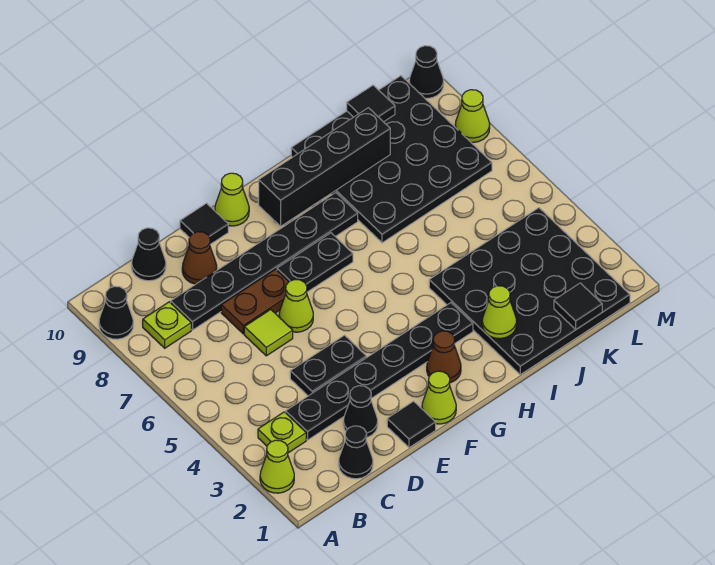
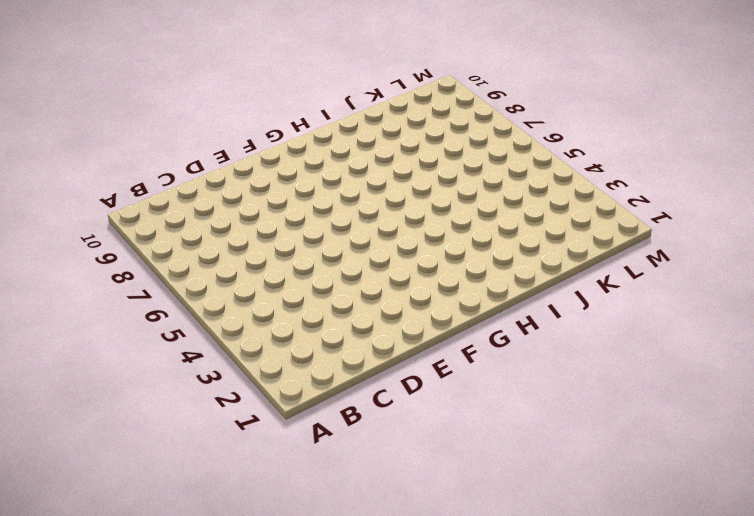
none -> lime cone A2 level 1
none -> black cone A9 level 1
none -> lime plate B3 level 1

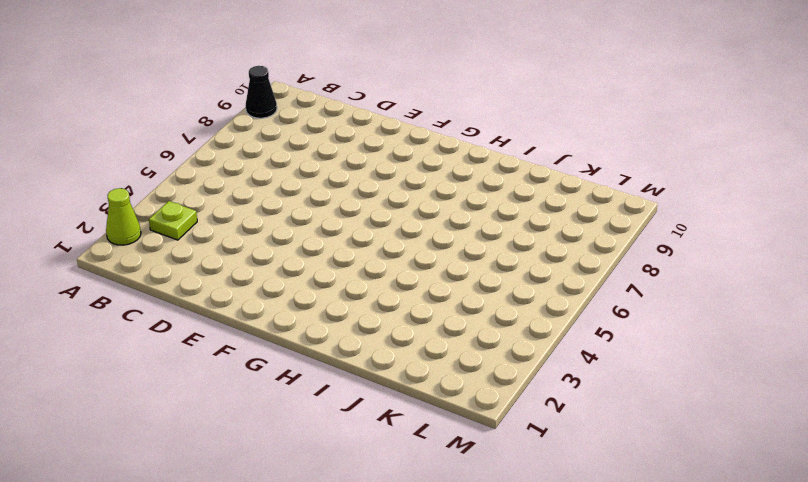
none -> lime plate B8 level 1
none -> black cone C1 level 1
none -> black plate C3:H3 level 1

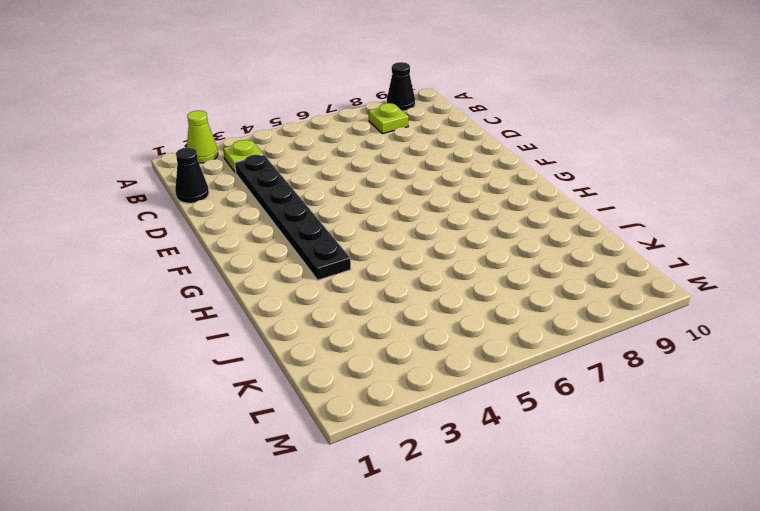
none -> black plate C8:H8 level 1
none -> black cone C10 level 1
none -> black cone D2 level 1

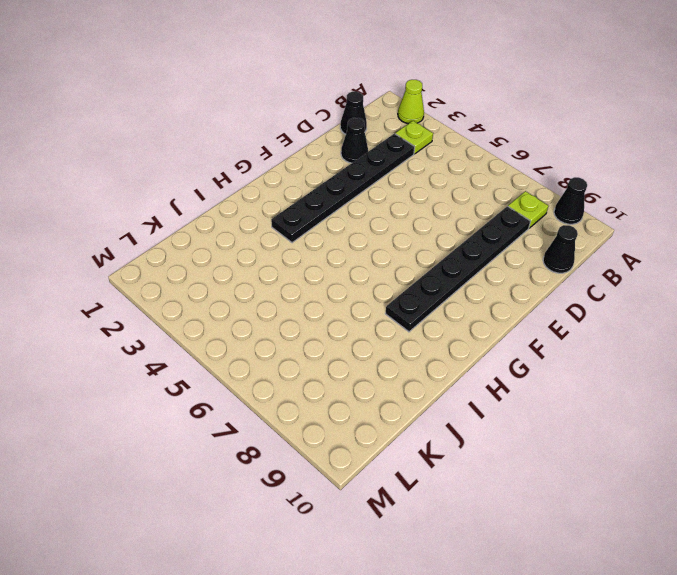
none -> black plate D4:E4 level 1
none -> lime tile D6 level 1
none -> brown plate D7:E7 level 1

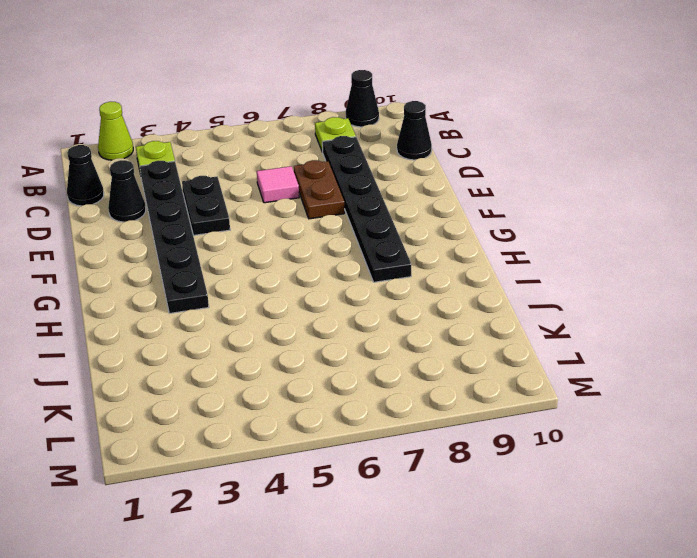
pink tile D6 level 1 -> lime tile D6 level 1
none -> brown cone D9 level 1
none -> black tile E1 level 1
none -> lime cone E6 level 1

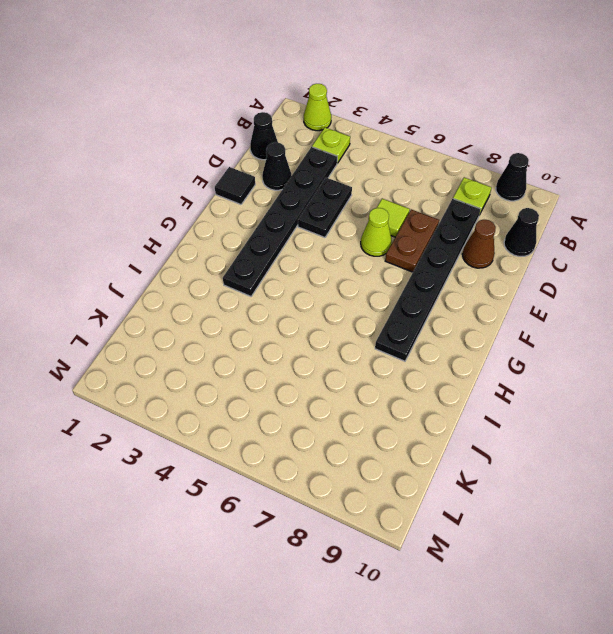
none -> black tile E10 level 1
none -> lime cone F1 level 1
none -> black plate F7:G7 level 1

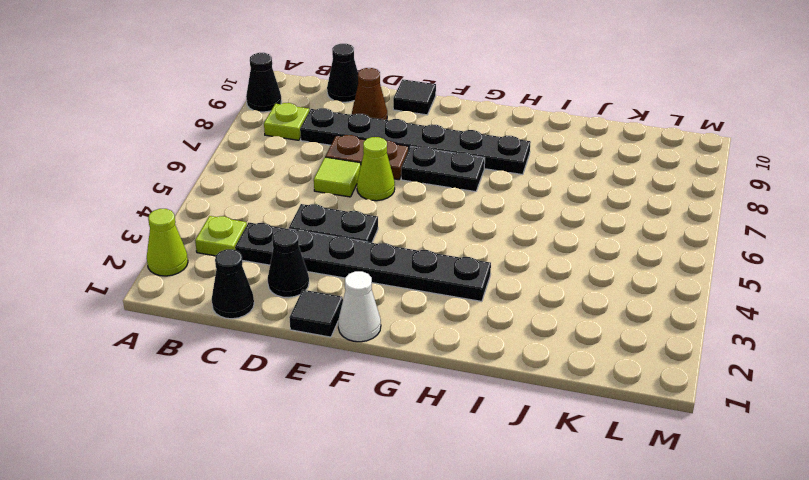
white cone F1 level 1 -> lime cone F1 level 1
none -> lime cone F10 level 1
none -> brown cone G2 level 1
none -> black plate I1:L4 level 1

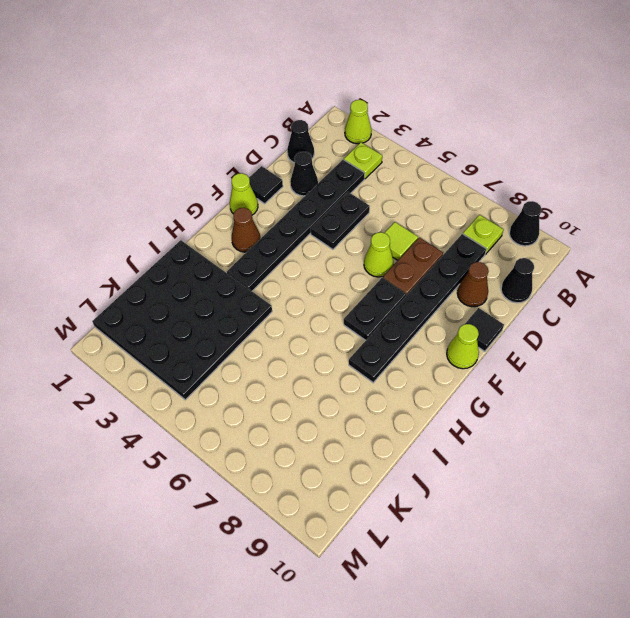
none -> black plate I7:L10 level 1
none -> lime cone M8 level 1
none -> black cone M10 level 1

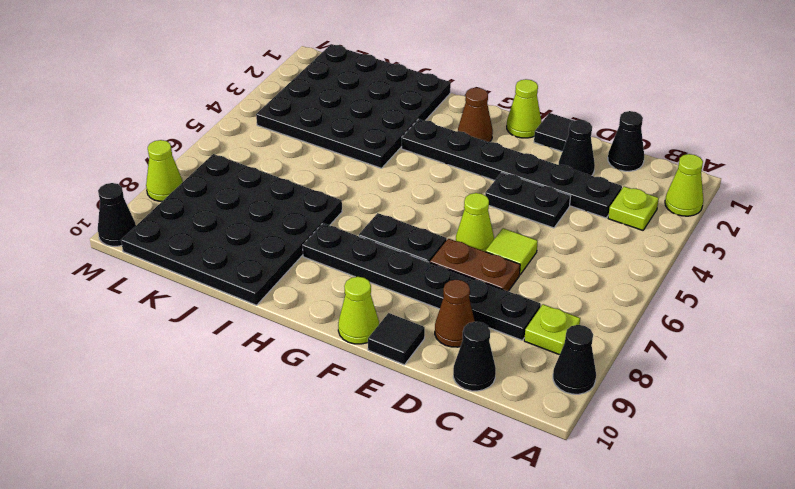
none -> black brick G9:J9 level 2
none -> lime cone I2 level 2
none -> black tile K1 level 2

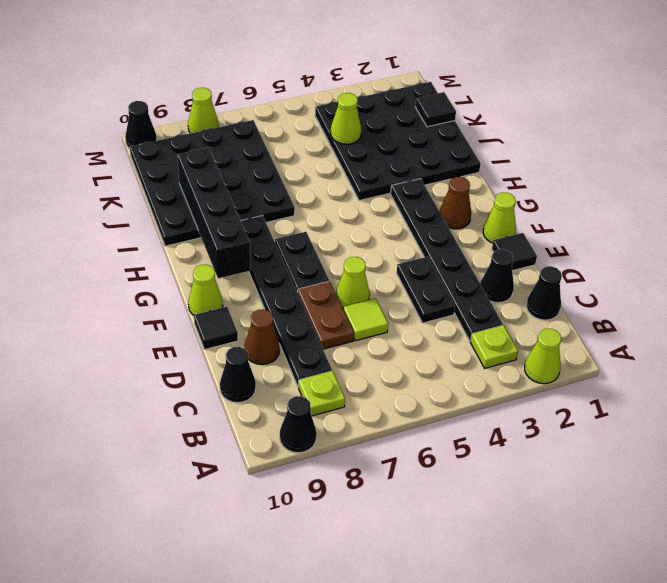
lime cone K4 level 2 -> lime cone I2 level 2
none -> black tile K10 level 2

